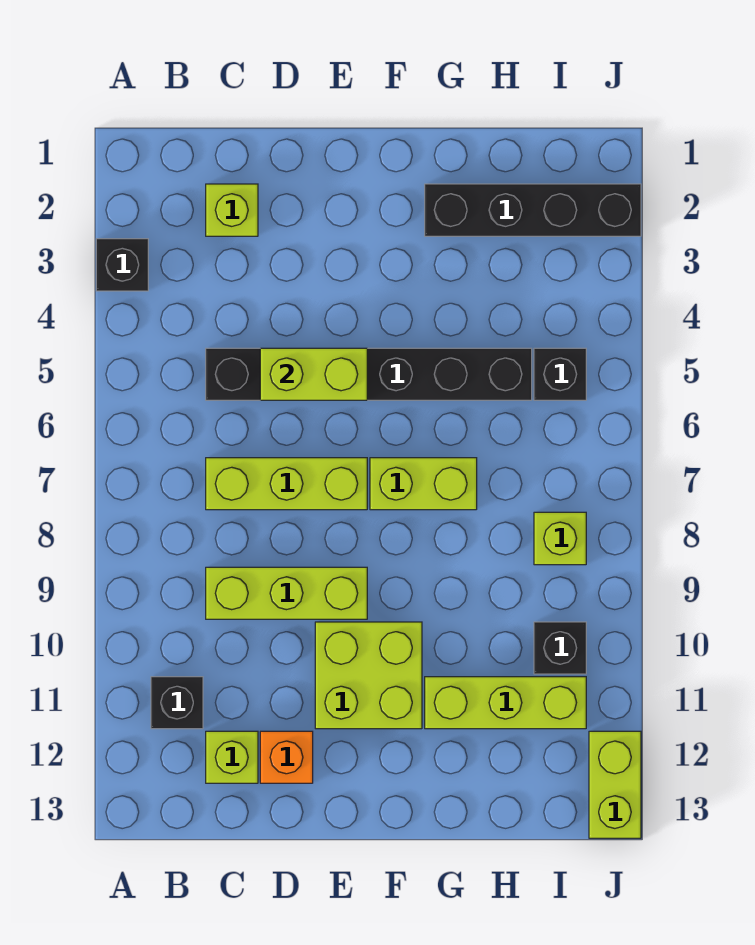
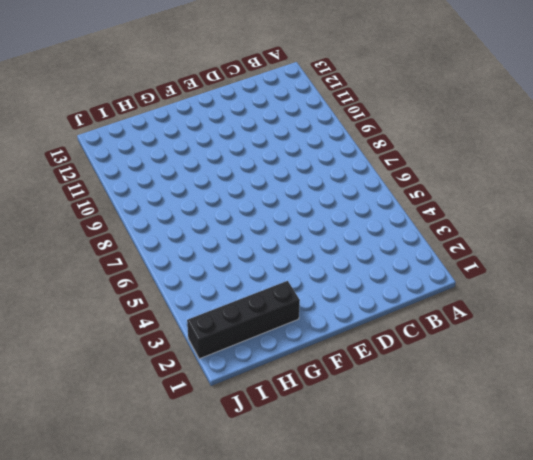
none -> black brick A3 level 1
none -> black brick B11 level 1
none -> lime brick C2 level 1

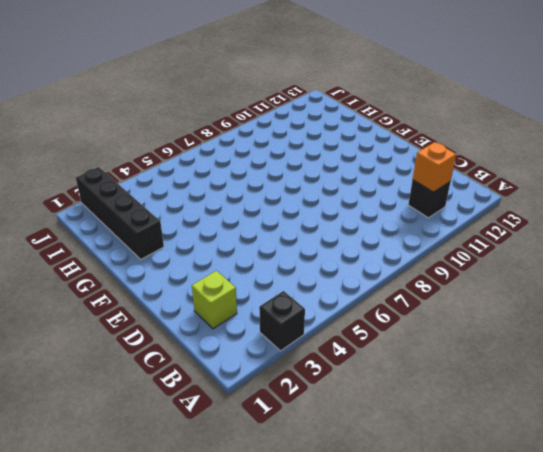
orange brick B11 level 2 -> orange brick D12 level 1
none -> black brick C5:H5 level 1
none -> lime brick C7:E7 level 1
none -> lime brick C9:E9 level 1

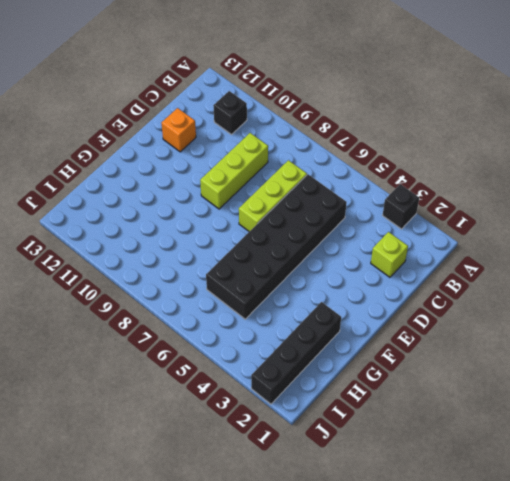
black brick C5:H6 level 1 -> black brick C5:H5 level 1
none -> lime brick C12 level 1
none -> lime brick E10:F11 level 1
none -> lime brick F7:G7 level 1

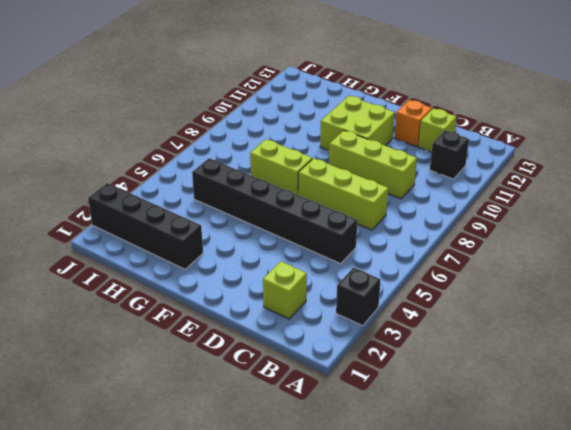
none -> lime brick G11:I11 level 1
none -> black brick I5 level 1
none -> lime brick I8 level 1

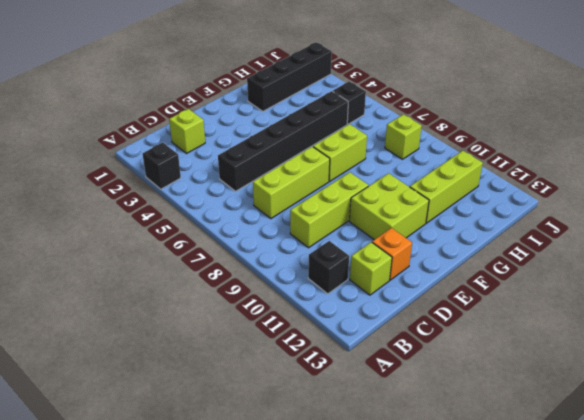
none -> black brick I10 level 1
none -> lime brick J12:J13 level 1
none -> lime brick D5:E5 level 2

